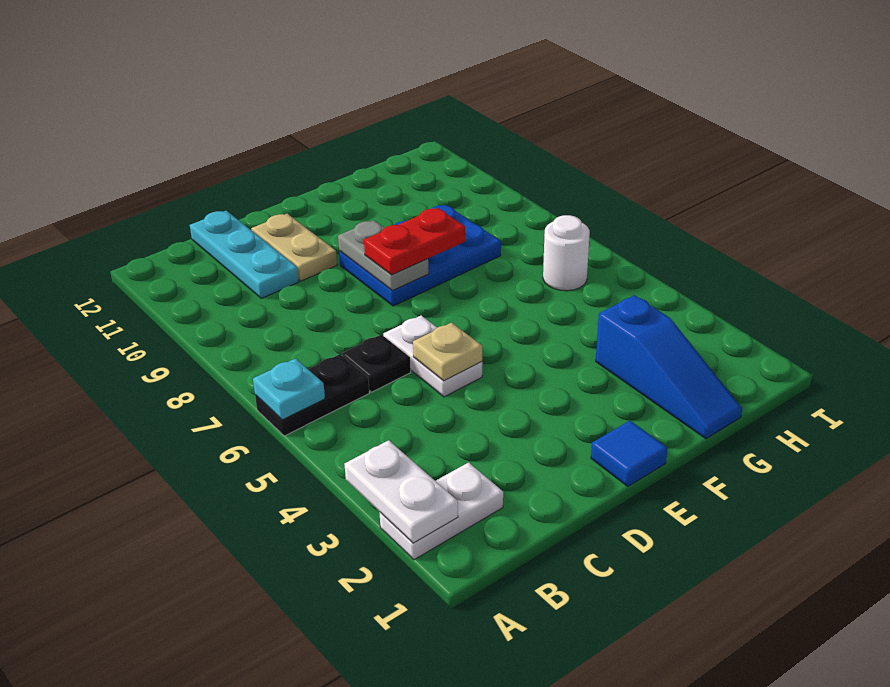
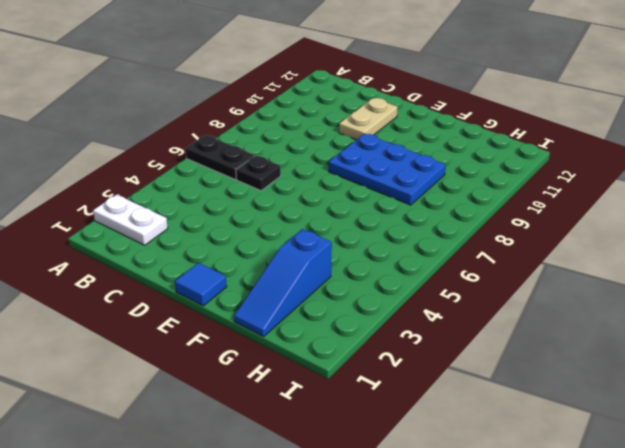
none -> cyan plate C10:C12 level 1
none -> white plate D5:D6 level 1
none -> white round brick H6 level 1

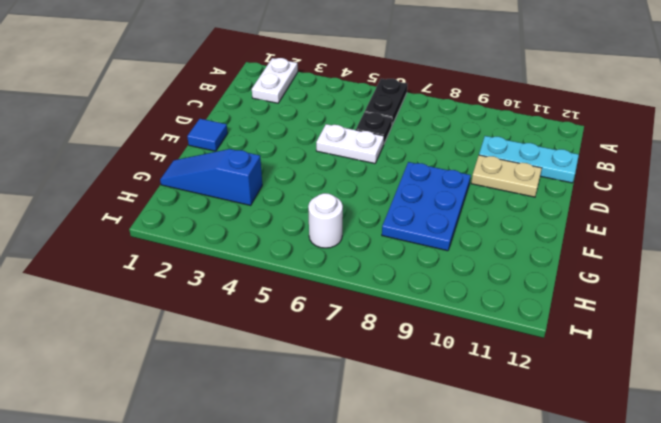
none -> white plate A2:A3 level 2
none -> cyan plate A6 level 2
none -> tan plate D5 level 2

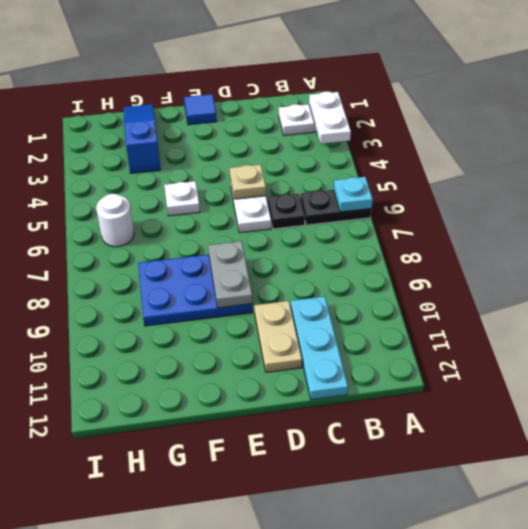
white plate F5 level 1 -> none
none -> red plate E8:F8 level 3

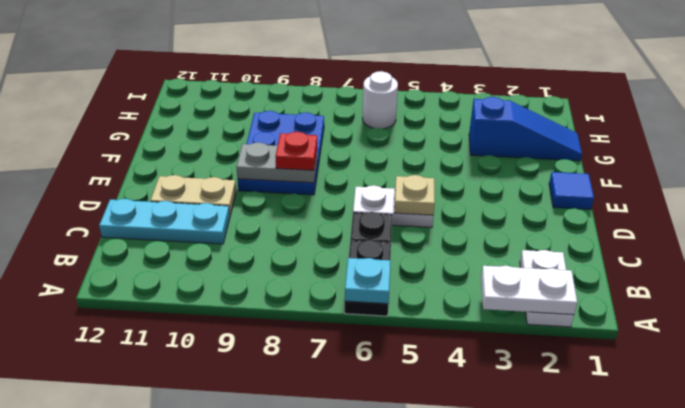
red plate E8 level 3 -> red plate E8:F8 level 3

